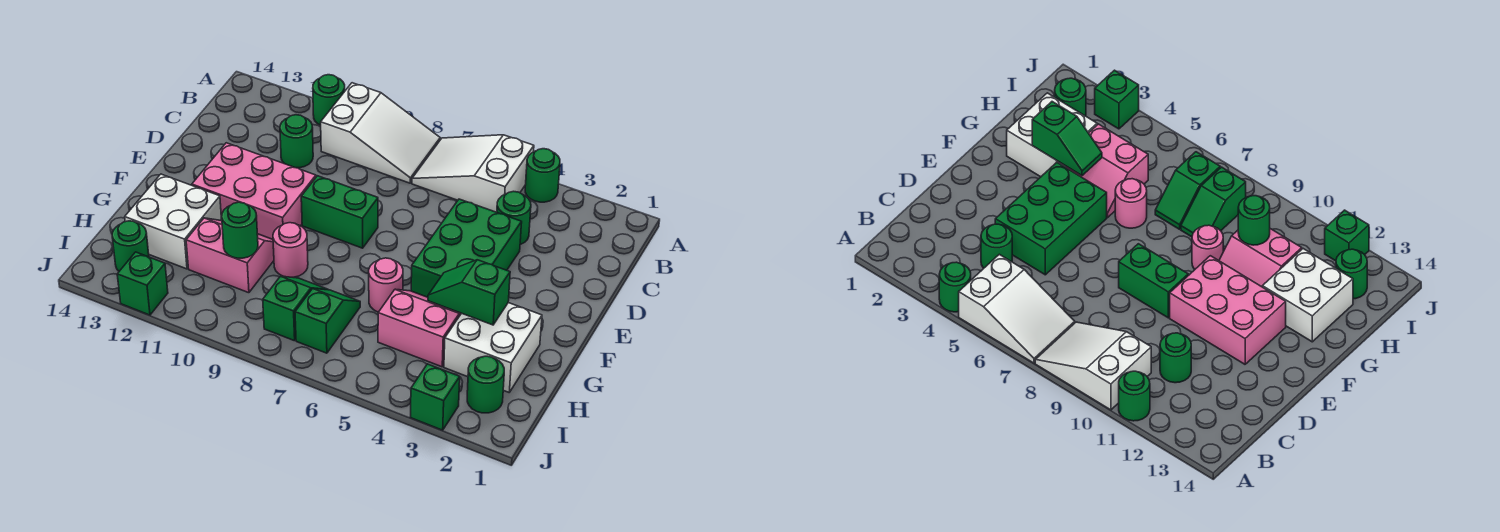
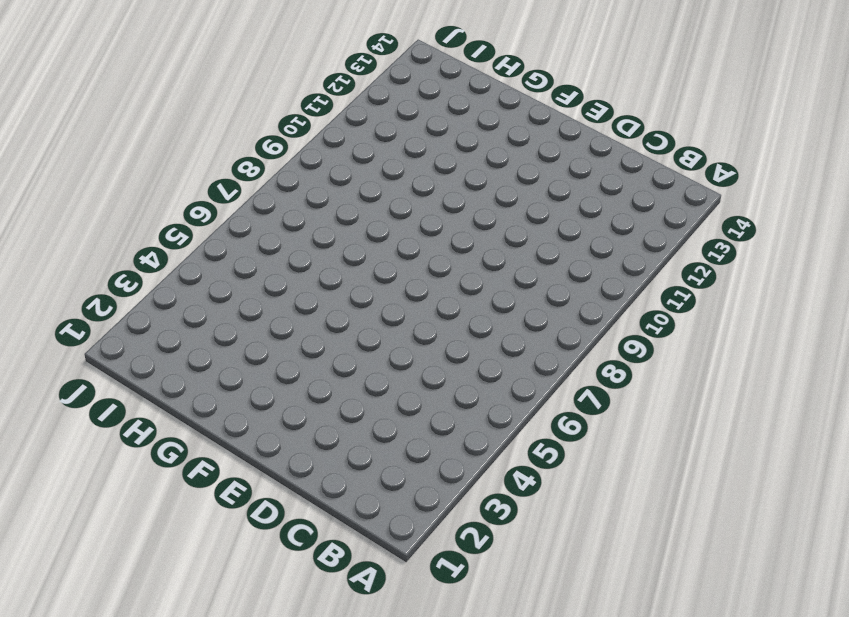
none -> green round brick A4 level 1
none -> white slope A5:B7 level 1 top 5
none -> white slope A8:B10 level 1 top 10

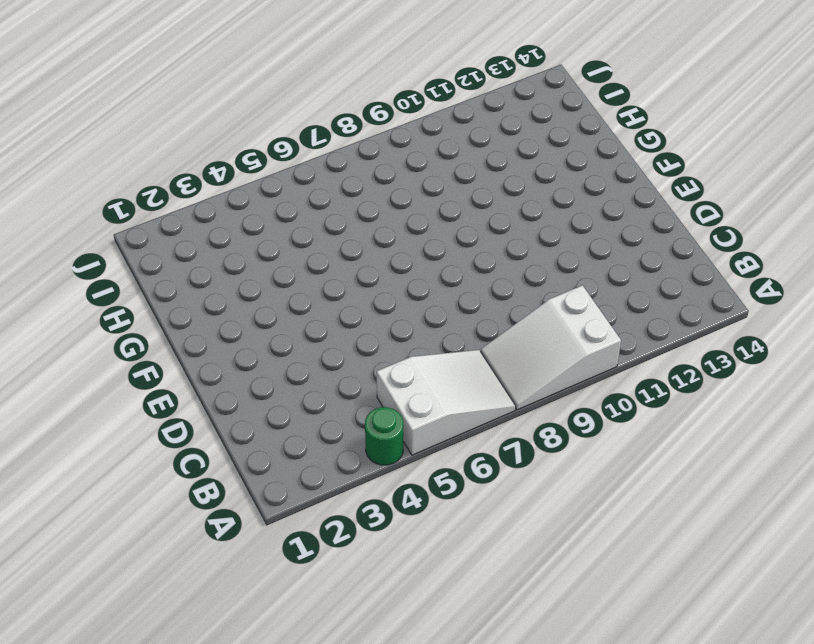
none -> green round brick A11 level 1
none -> green round brick C4 level 1
none -> green round brick C11 level 1

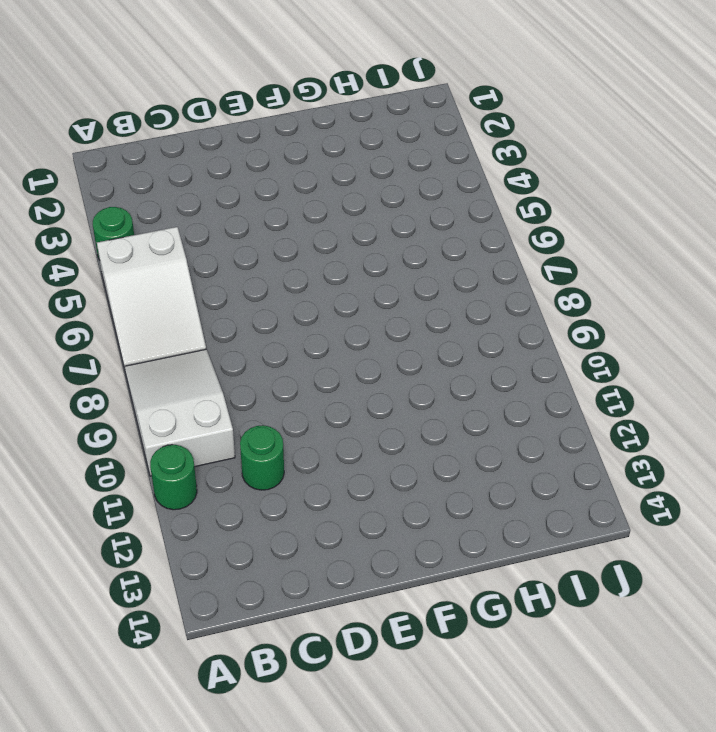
none -> green round brick C4 level 1
none -> green brick D4:F5 level 1
none -> green brick E8:E9 level 1

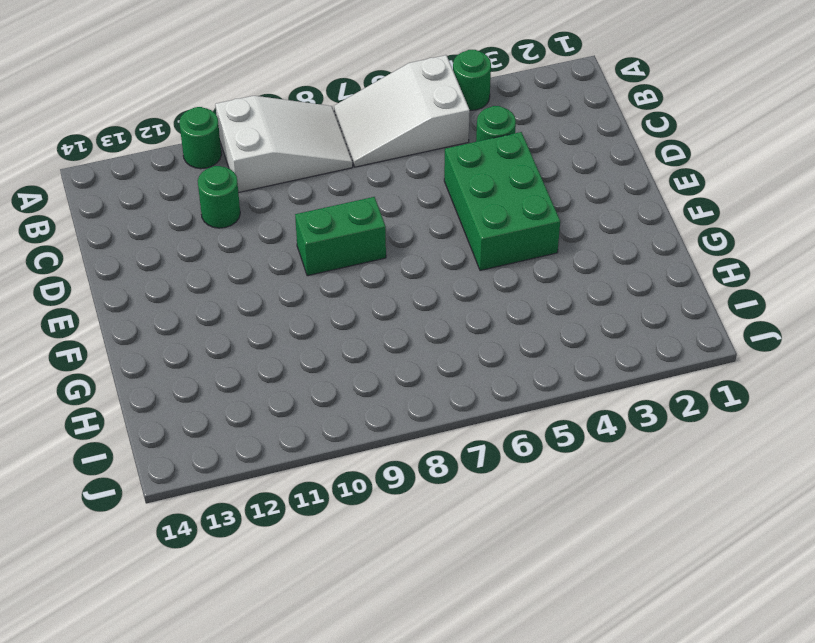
none -> pink brick E10:F12 level 1
none -> white brick G2:H3 level 1
none -> pink slope G4:H5 level 1 top H

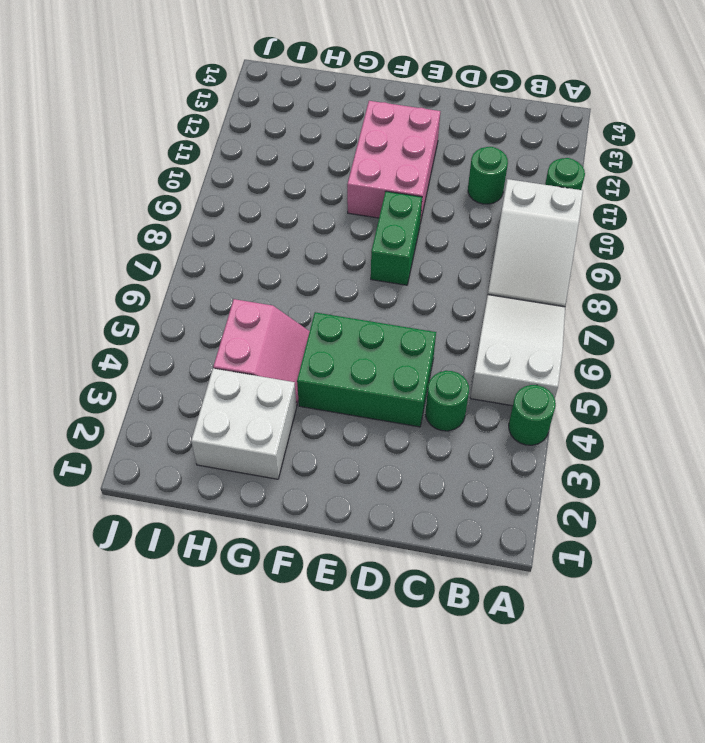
none -> pink round brick G6 level 1
none -> pink round brick G9 level 1
none -> pink slope G10:H11 level 1 top H

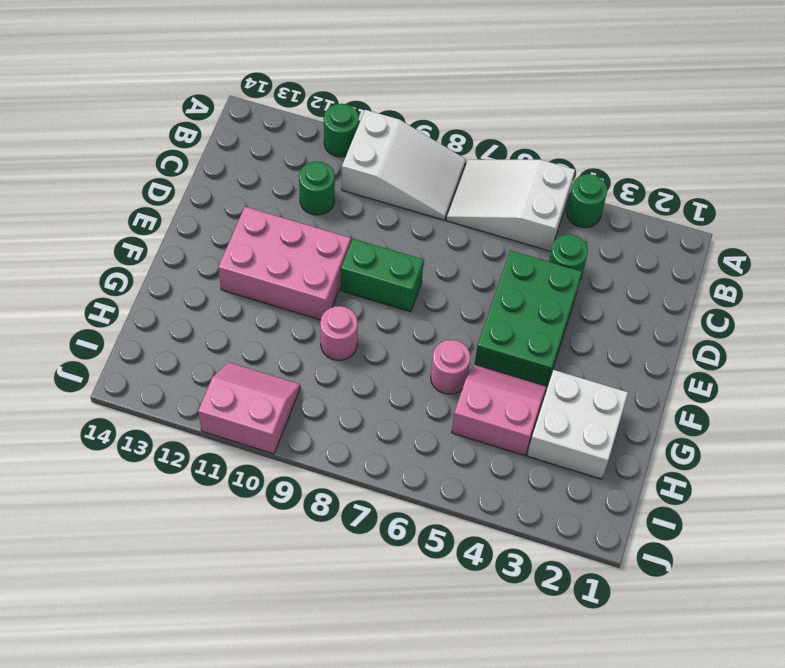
pink slope I10:J11 level 1 top J -> pink slope G10:H11 level 1 top H
none -> white brick G12:H13 level 1
none -> green slope H7:I7 level 1 top I
none -> green slope H8:I8 level 1 top I

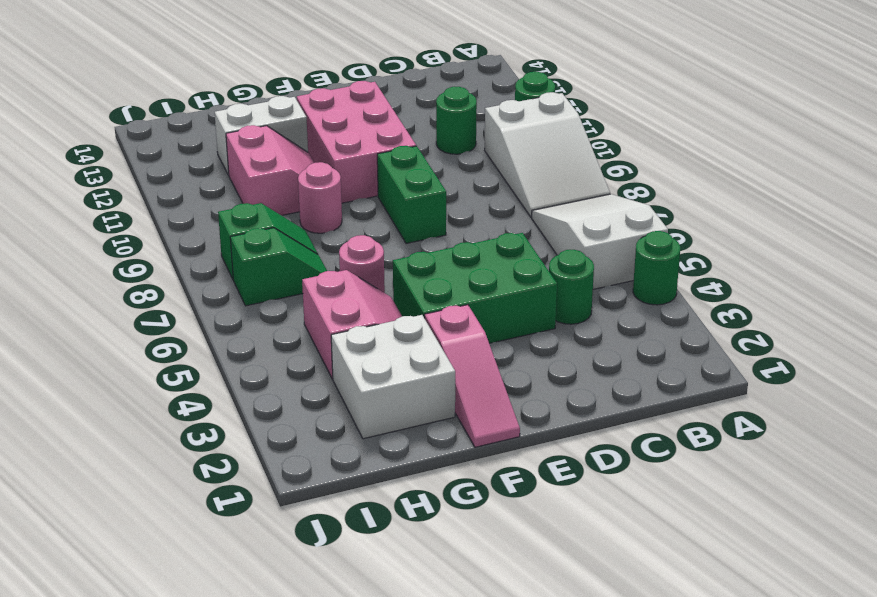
pink slope F1:F3 level 1 top 3 -> none
white brick G12:H12 level 1 -> white brick G12:H13 level 1
none -> green round brick I2 level 1
none -> green round brick I13 level 1
none -> green brick J3 level 1

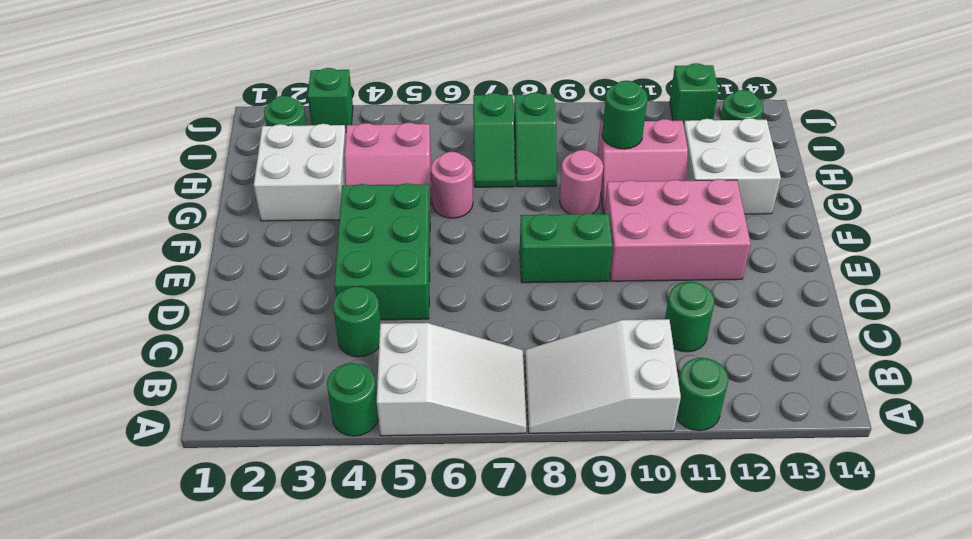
none -> green slope G3:G4 level 2 top 3

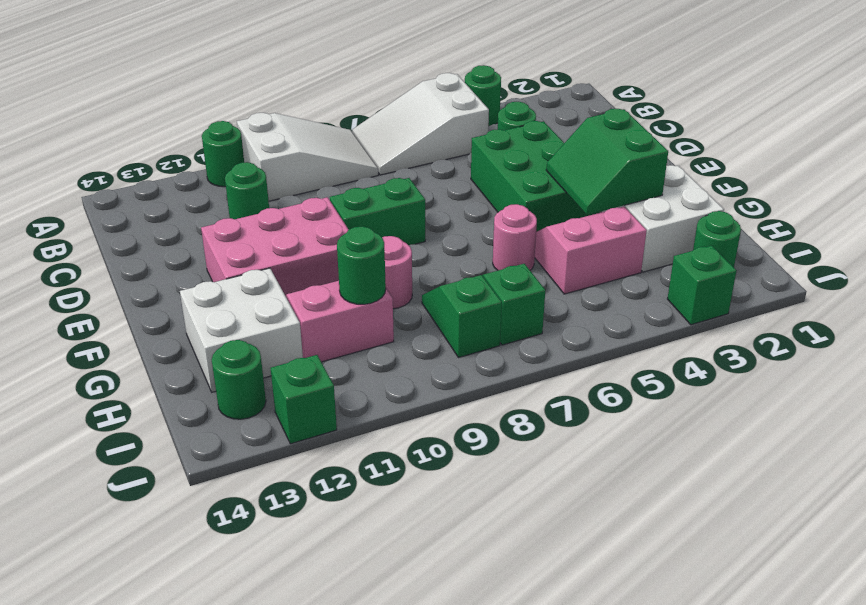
green slope F3:G4 level 2 top 3 -> green slope G3:G4 level 2 top 3

